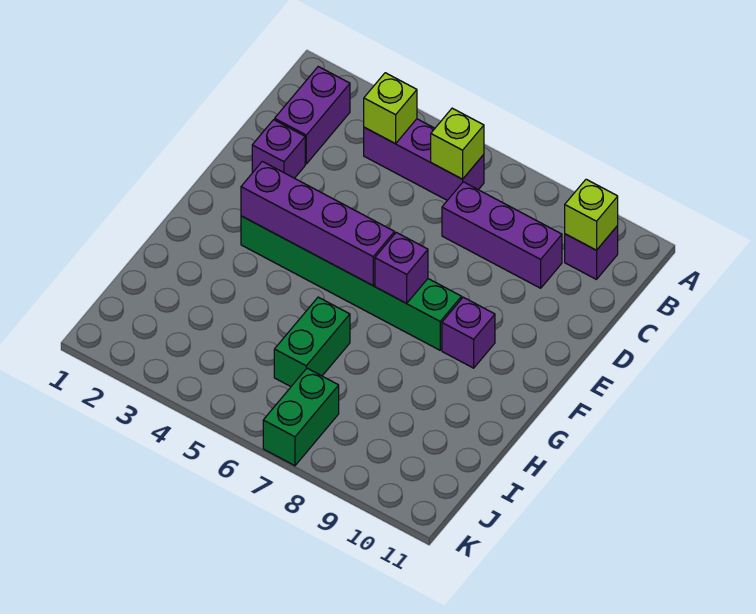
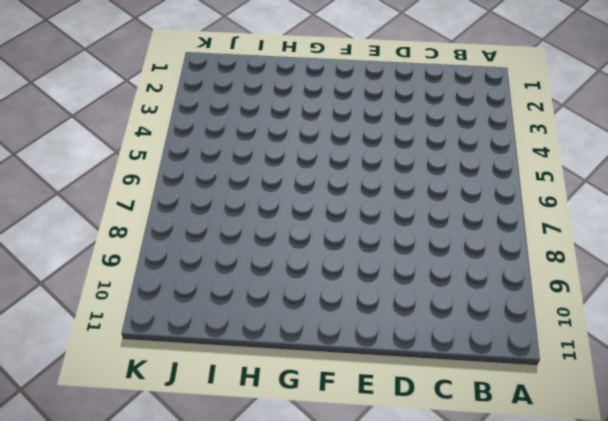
none -> purple brick B2:C2 level 1
none -> purple brick B4:B6 level 1
none -> purple brick B10 level 1

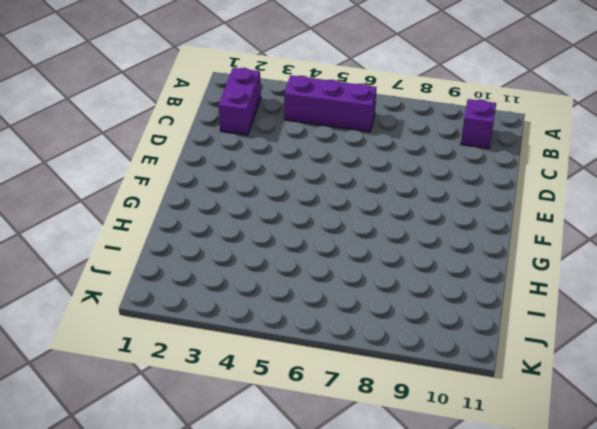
none -> purple brick C7:C9 level 1
none -> purple brick D2 level 1
none -> green brick F3:F8 level 1

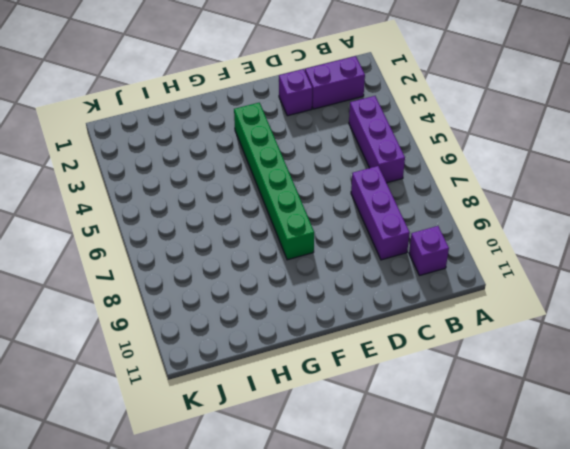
none -> purple brick F9 level 1
none -> green brick H6:I6 level 1
none -> green brick J7:K7 level 1

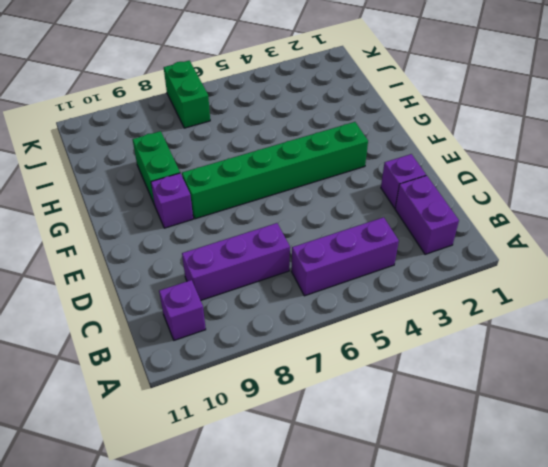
green brick G9:H9 level 1 -> green brick H6:I6 level 1
none -> lime brick B4 level 2
none -> lime brick B6 level 2
none -> lime brick B10 level 2

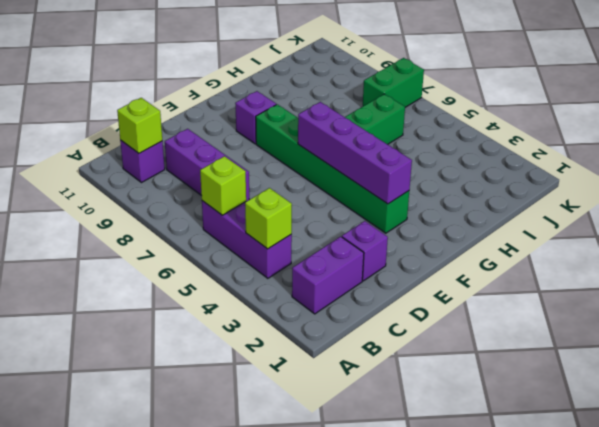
none -> purple brick F7 level 2

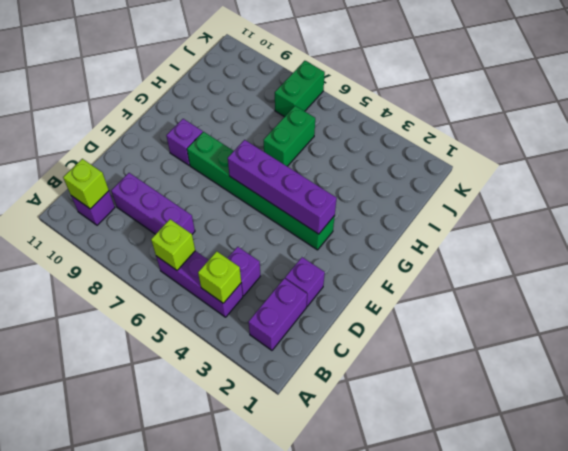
purple brick C4 level 1 -> purple brick F7 level 2

